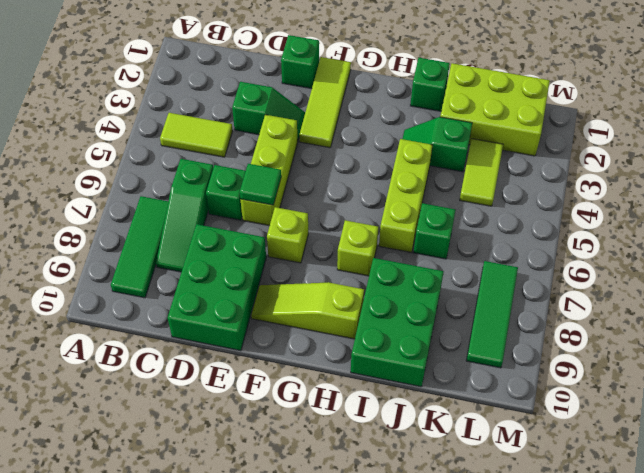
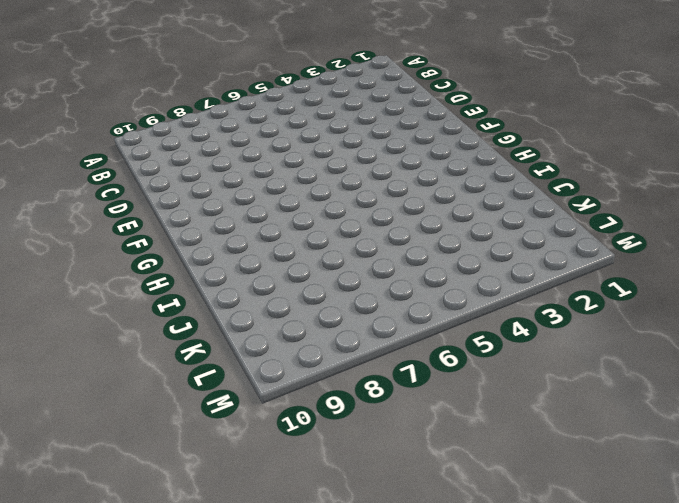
none -> lime tile B4:C4 level 1
none -> green tile B7:B9 level 1
none -> green slope C6:C8 level 1 top 6

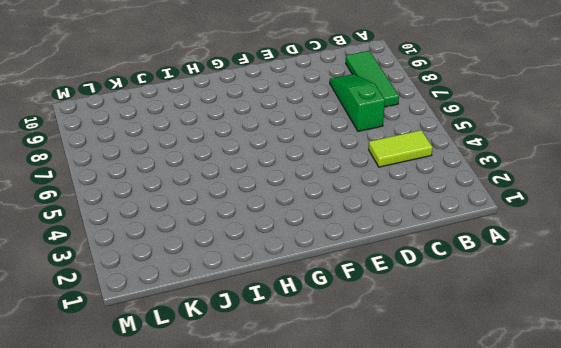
none -> green slope D3:E3 level 1 top D
none -> green brick D6 level 1
none -> green brick D8:E10 level 1

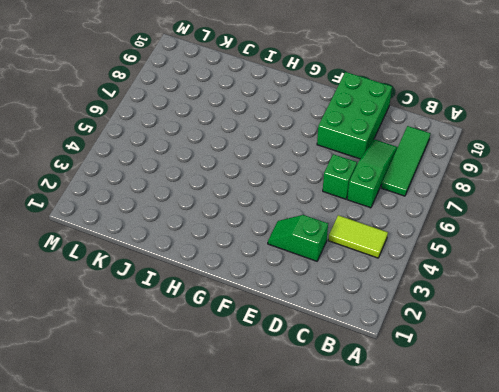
none -> green brick E1 level 1
none -> lime brick E4:E6 level 1
none -> lime tile F1:F3 level 1

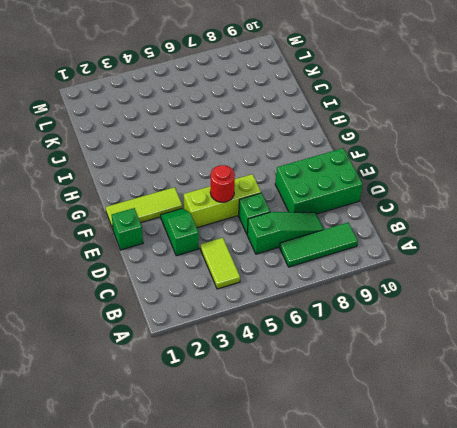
red round brick E5 level 2 -> none
none -> lime brick F7 level 1
none -> lime slope F9:H9 level 1 top H
none -> lime brick H7 level 1

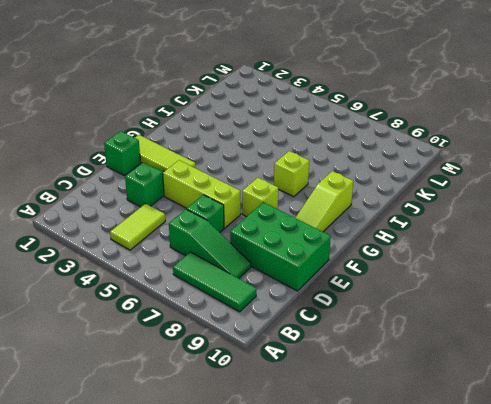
none -> green brick I1 level 1
none -> green slope I3:J3 level 1 top J
none -> lime brick I4:I6 level 1

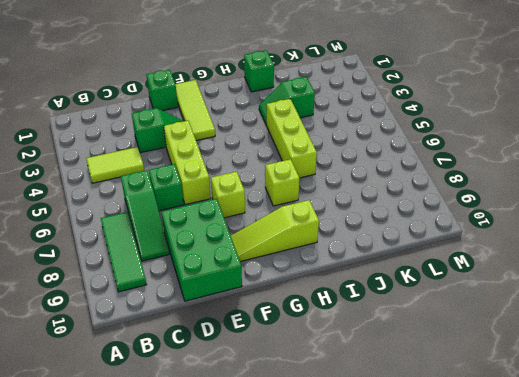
none -> green brick I8:J10 level 1
none -> lime brick J1:L2 level 1
none -> green brick J6 level 1

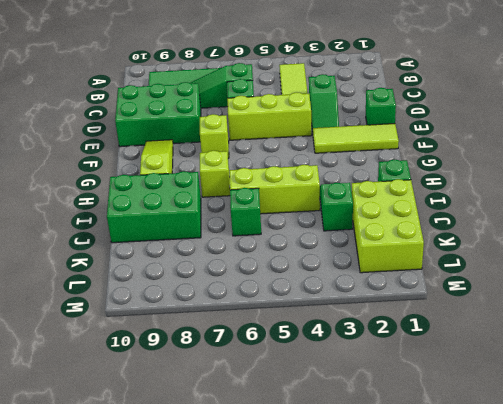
none -> lime tile K3:K4 level 1
none -> green tile L7:L9 level 1
none -> green tile E6 level 2

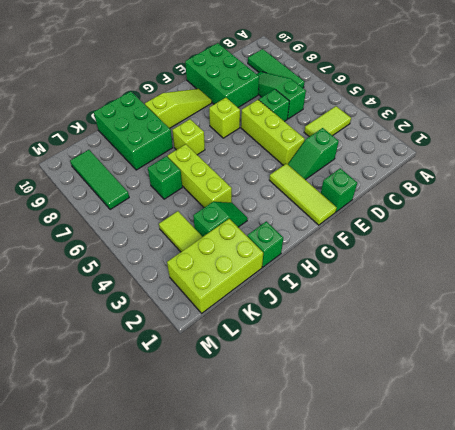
none -> green tile E6 level 2

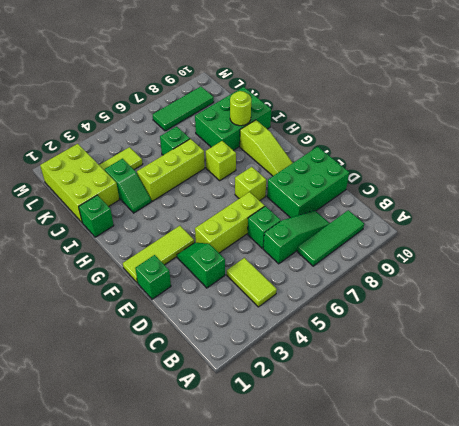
lime round brick I9 level 2 -> none
none -> green tile E6 level 2

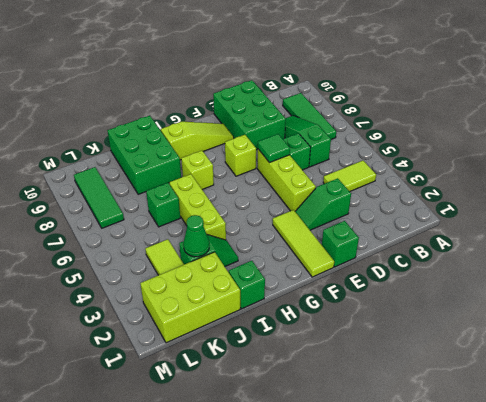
green cone J3 level 2 -> none

